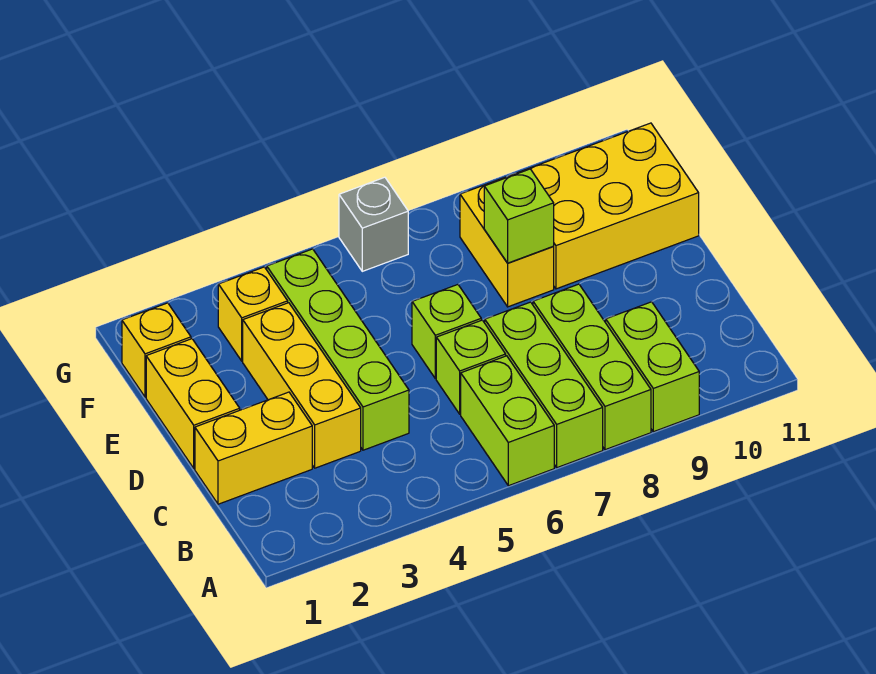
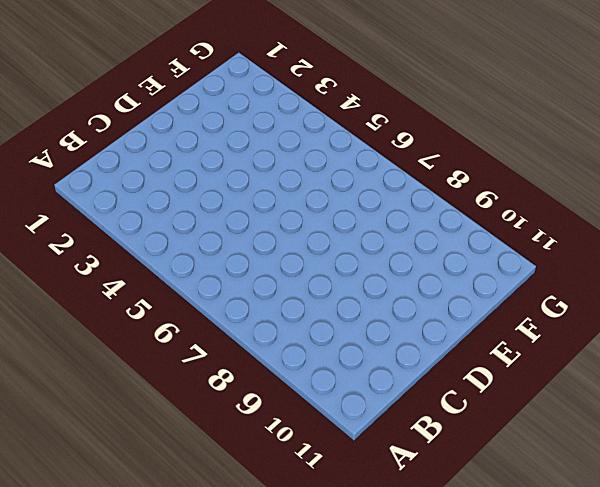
none -> lime brick A6:B6 level 1
none -> lime brick A7:C7 level 1
none -> lime brick A8:C8 level 1

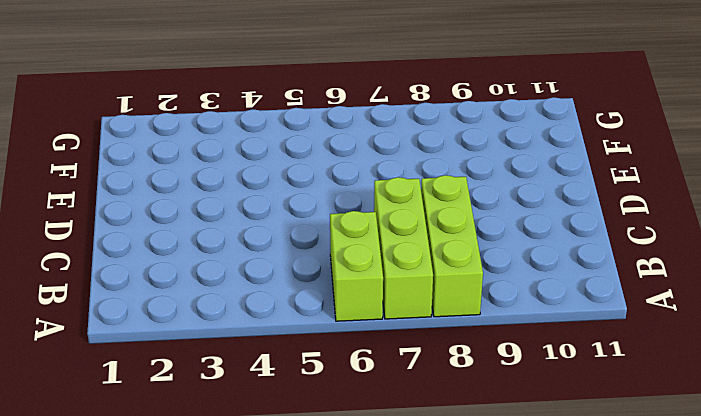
none -> lime brick A9:B9 level 1
none -> yellow brick C1:C2 level 1
none -> yellow brick C3:E3 level 1

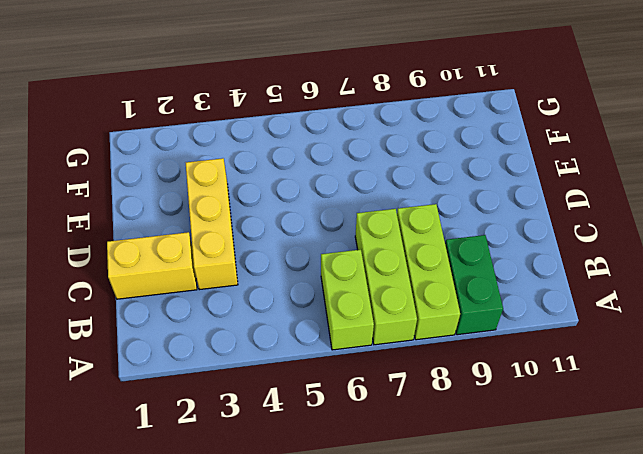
green brick A9:B9 level 1 -> lime brick A9:B9 level 1
none -> lime brick C4:F4 level 1
none -> lime brick C6 level 1
none -> yellow brick D1:E1 level 1

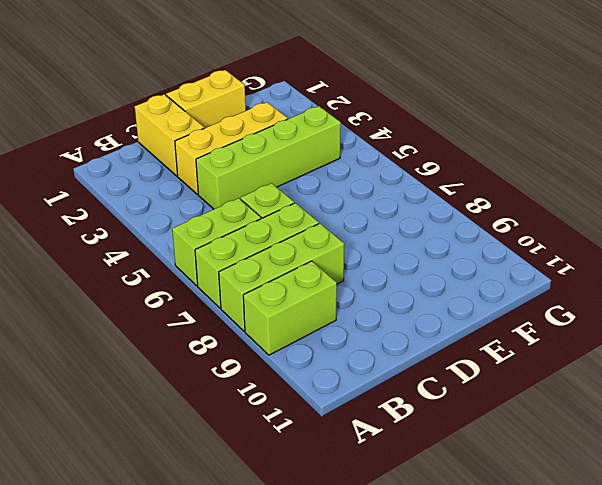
none -> lime brick D6 level 1
none -> yellow brick E8:F8 level 1
none -> yellow brick E9:F11 level 1

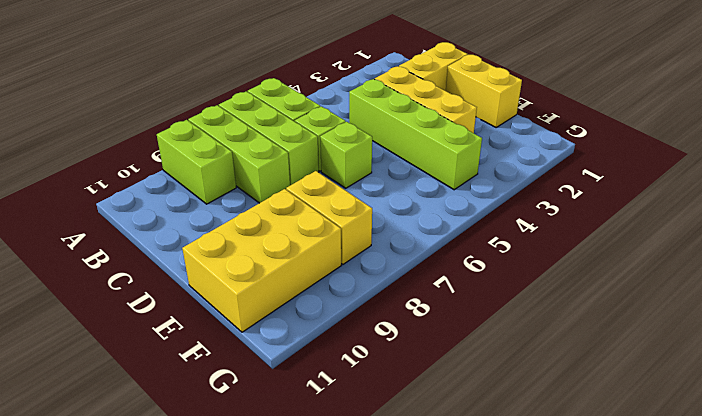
none -> yellow brick F1 level 1
none -> yellow brick F3 level 1
none -> grey brick G6 level 1

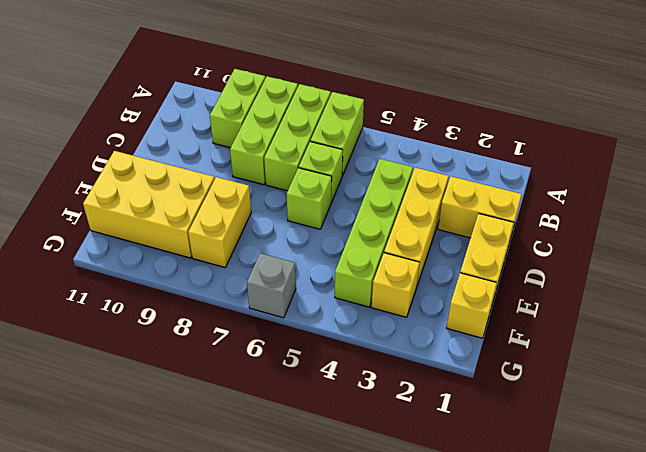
none -> lime brick E8 level 2

